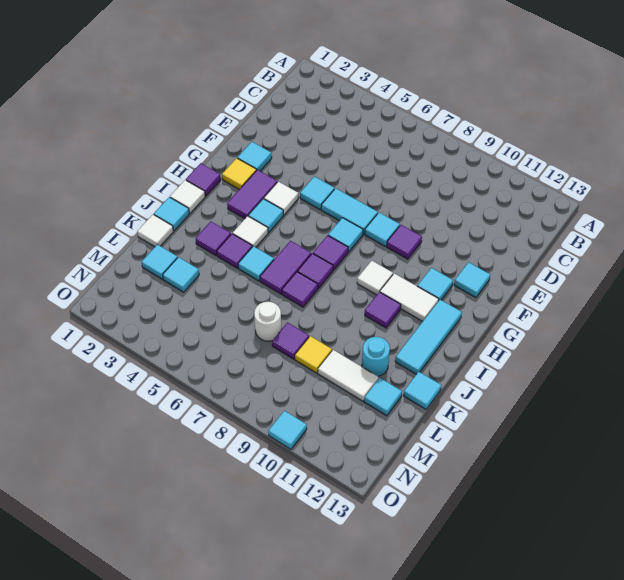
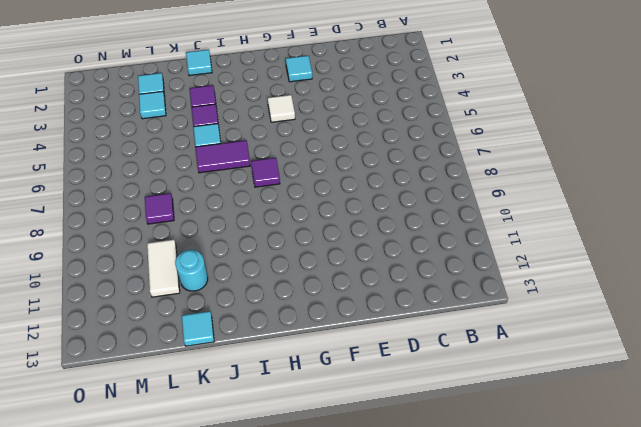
none -> cyan tile F5 level 1
none -> cyan tile F6:F7 level 1
none -> cyan tile F8 level 1
none -> purple tile F9 level 1

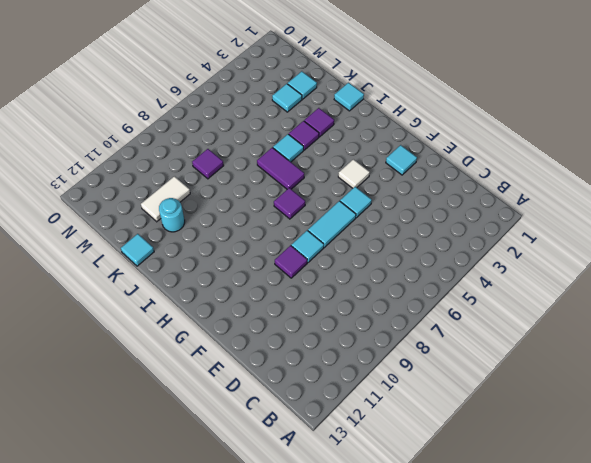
none -> cyan tile F12 level 1
none -> yellow tile G2 level 1
none -> purple tile G3:H3 level 1
none -> cyan tile G7 level 1

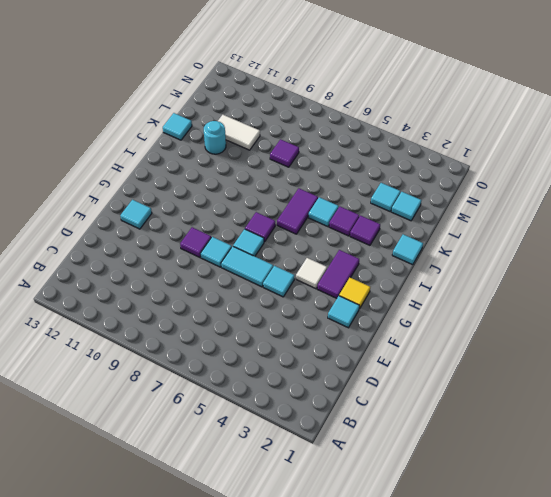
none -> cyan tile G11 level 1
none -> purple tile H1 level 1
none -> cyan tile H4 level 1
none -> white tile H9 level 1

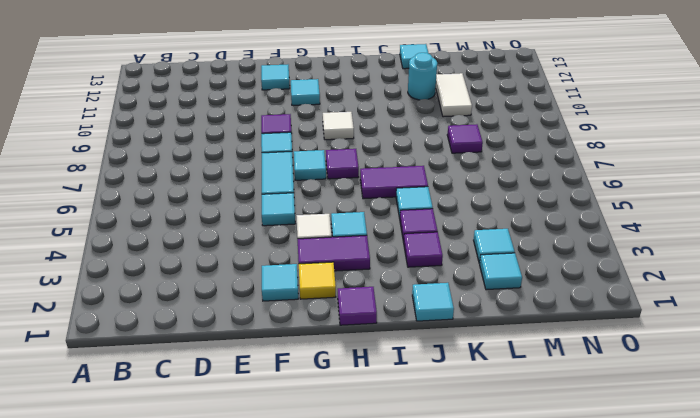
none -> white tile H10:H11 level 1
none -> cyan tile H12:J12 level 1
none -> white tile I1 level 1
none -> white tile I4 level 1

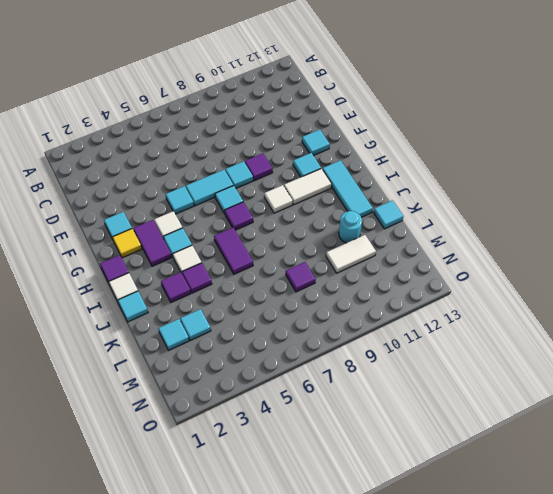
none -> purple tile I7 level 1
none -> purple tile I10 level 1
none -> cyan tile J5 level 1
none -> purple tile J7 level 1

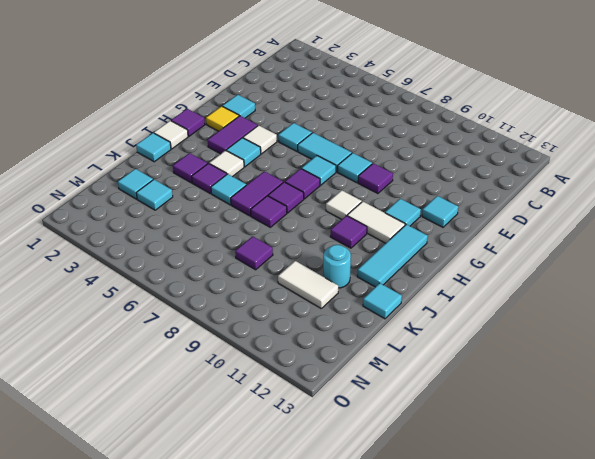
none -> white tile K1 level 1
none -> white round brick L7 level 1
none -> yellow tile L9 level 1
none -> cyan tile L12 level 1

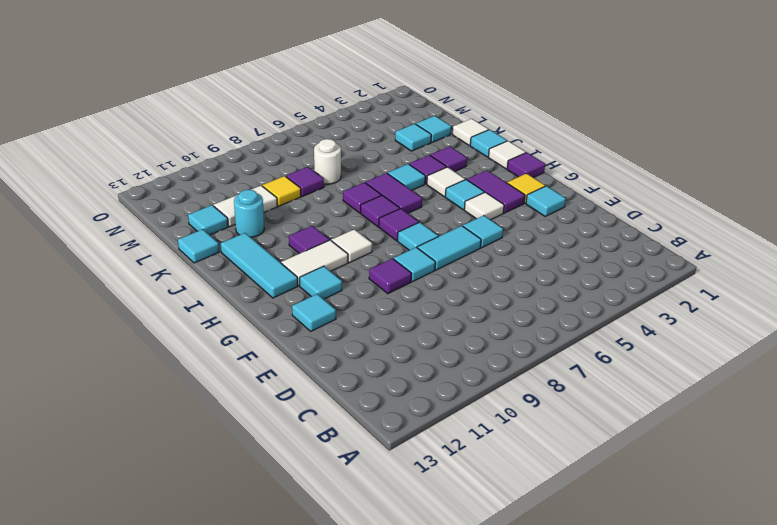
none -> cyan tile O10 level 1

